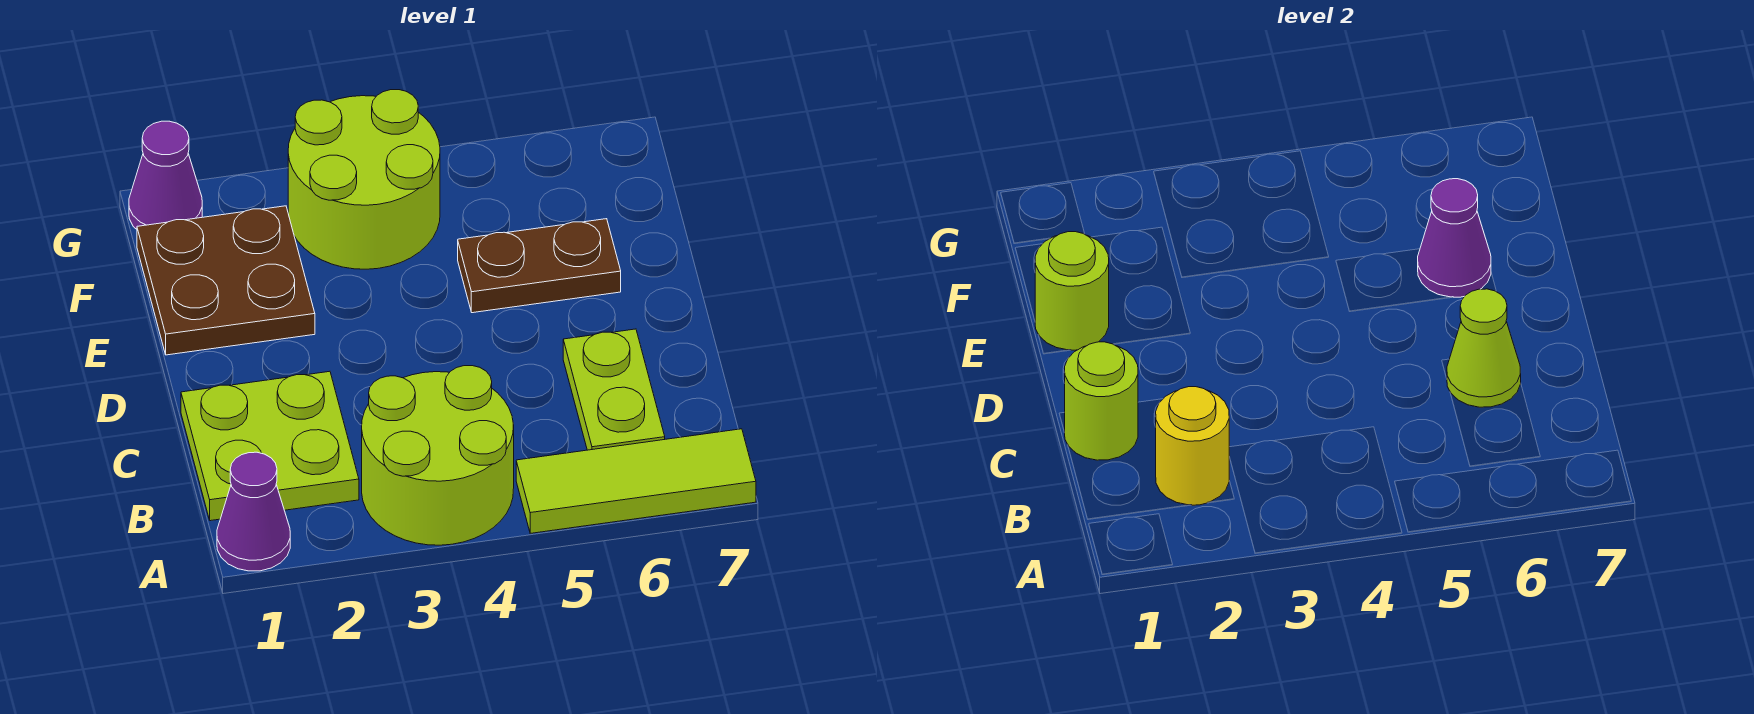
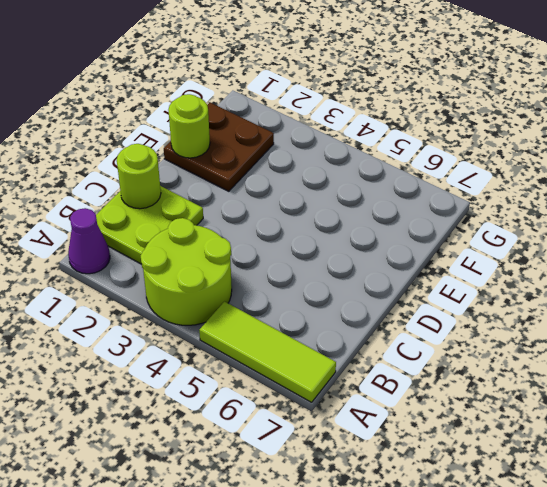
none -> lime plate B6:C6 level 1
none -> brown plate E5:E6 level 1
none -> lime round brick F3:G4 level 1

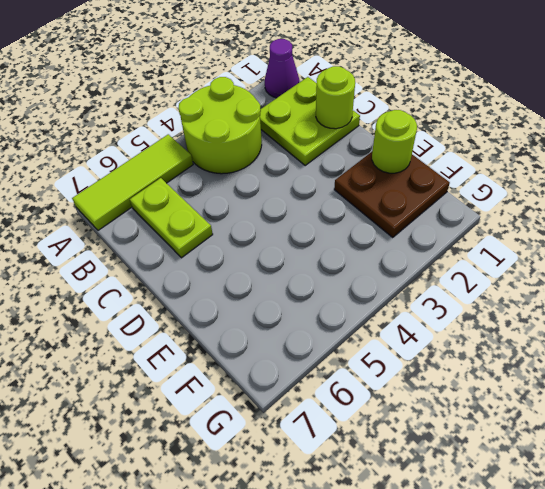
none -> brown plate E5:E6 level 1
none -> lime round brick F3:G4 level 1
none -> purple cone G1 level 1

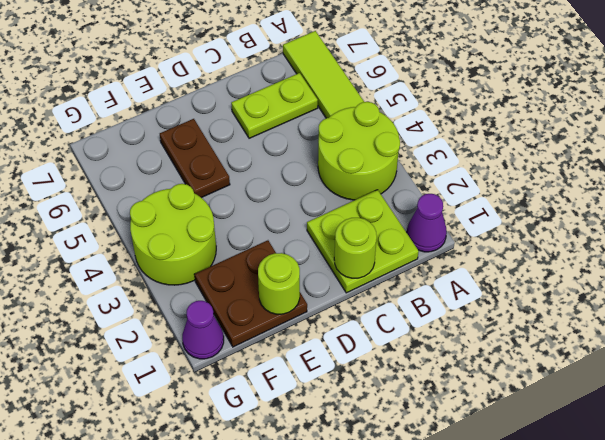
none -> yellow round brick B2 level 2
none -> lime cone C6 level 2
none -> purple cone E6 level 2

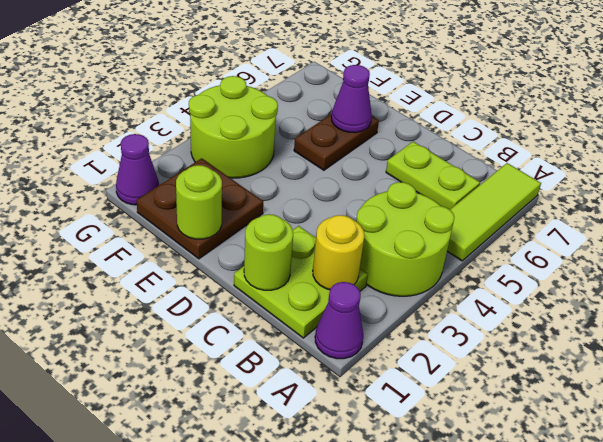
none -> lime cone C6 level 2

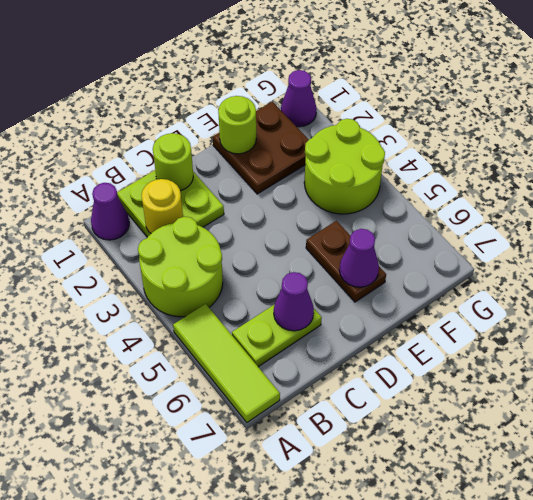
purple cone C6 level 2 -> lime cone C6 level 2

